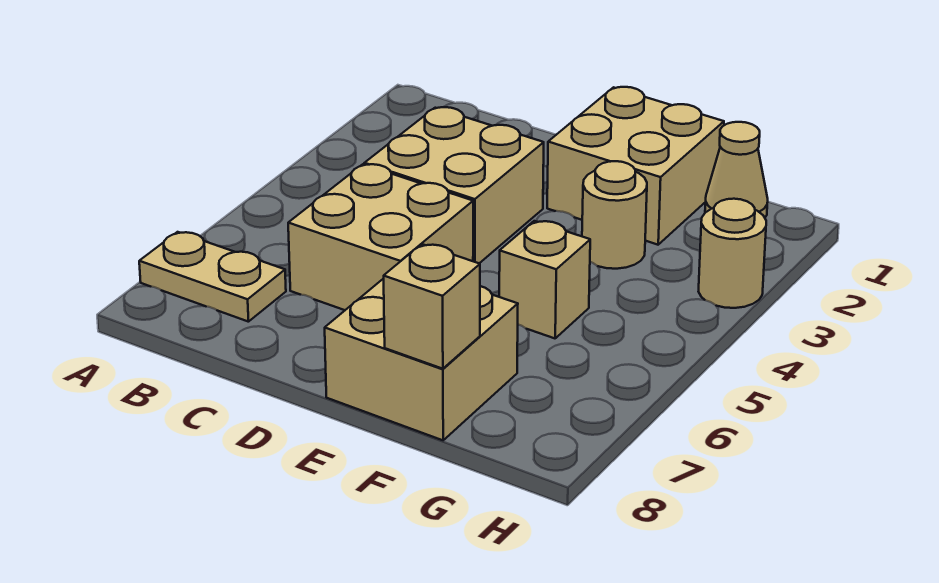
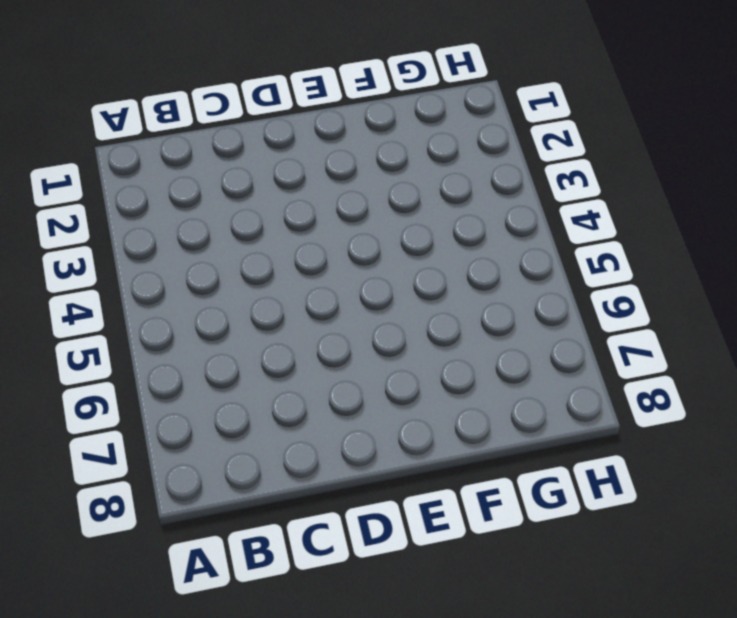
none -> tan plate A7:B7 level 1
none -> tan brick C3:D4 level 1

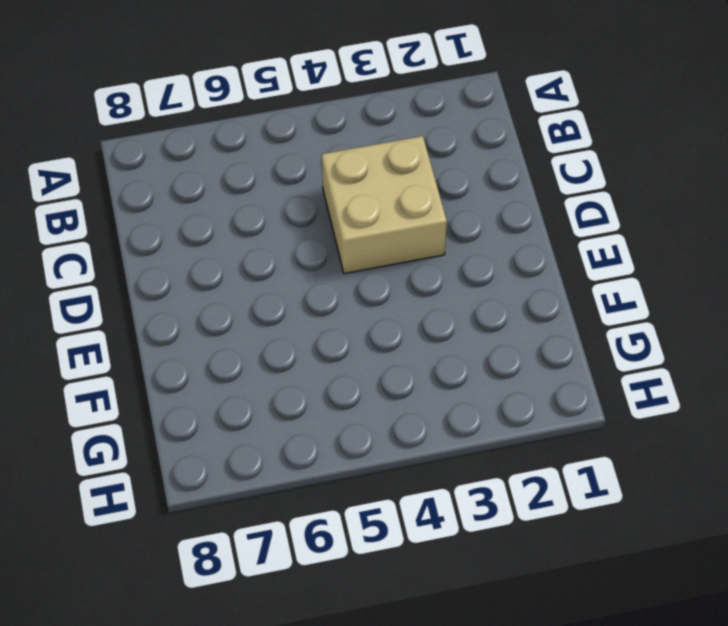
none -> tan plate A7:B7 level 1
none -> tan brick C5:D6 level 1

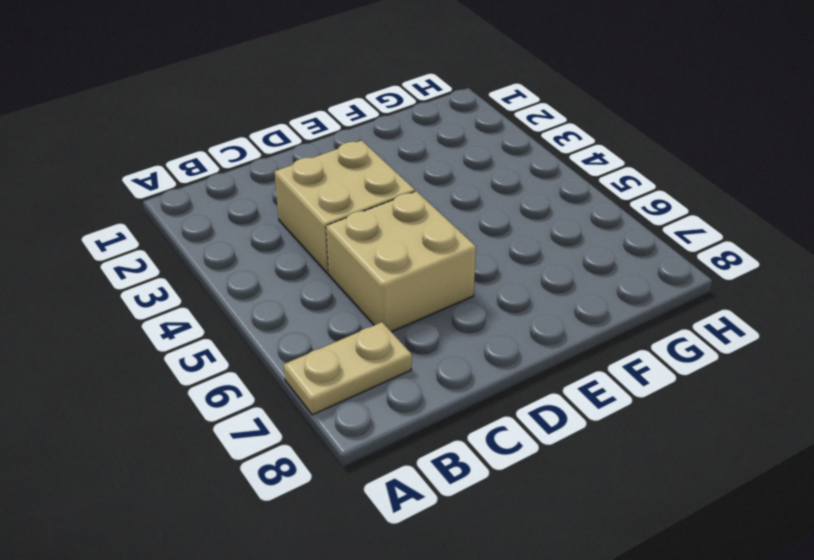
none -> tan brick E1:F2 level 1
none -> tan brick E7:F8 level 1

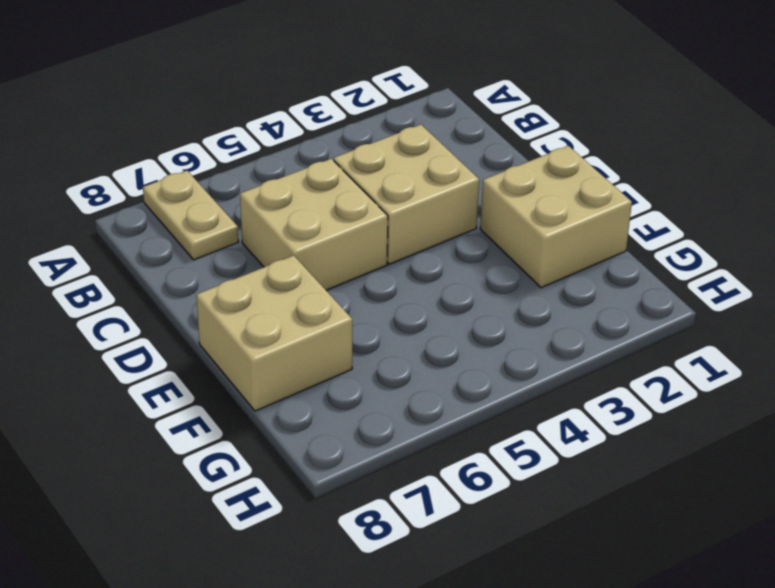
none -> tan round brick F3 level 1
none -> tan brick F5 level 1

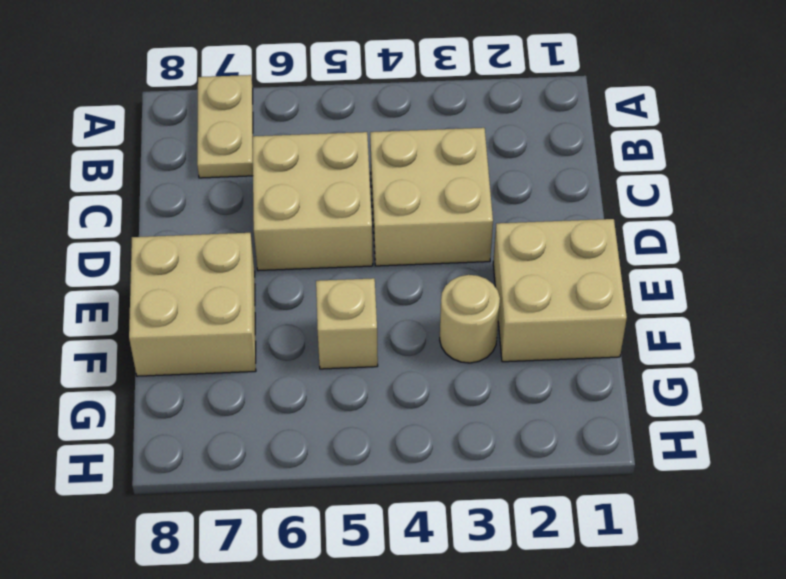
none -> tan cone G1 level 1
none -> tan round brick H3 level 1

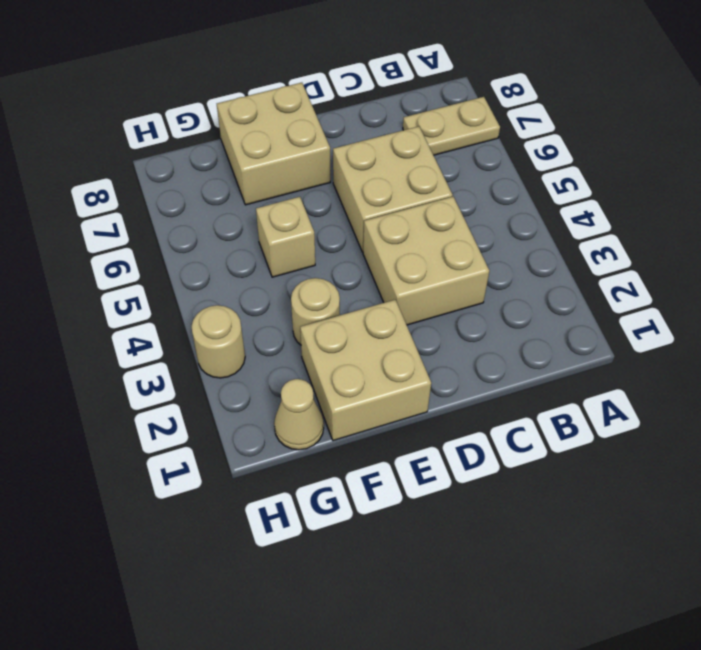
none -> tan brick F8 level 2

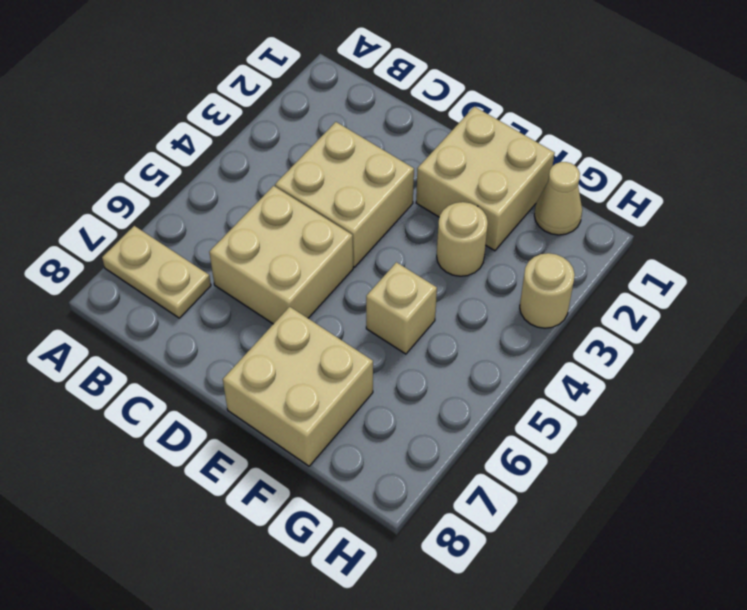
none -> tan brick F8 level 2

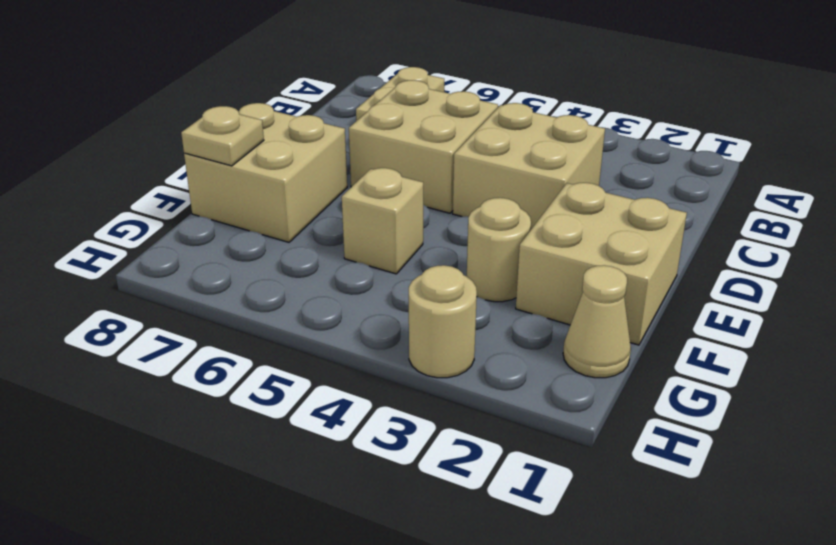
tan plate F8 level 2 -> tan brick F8 level 2

